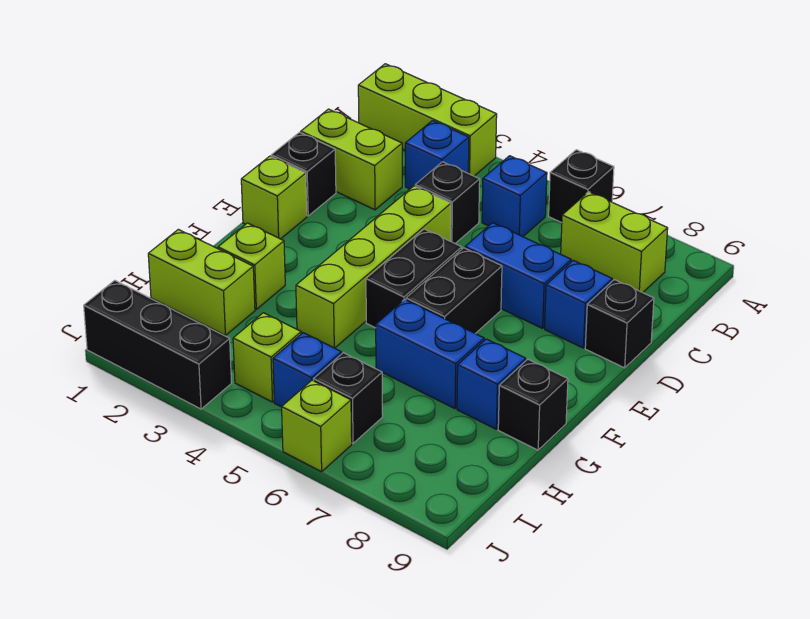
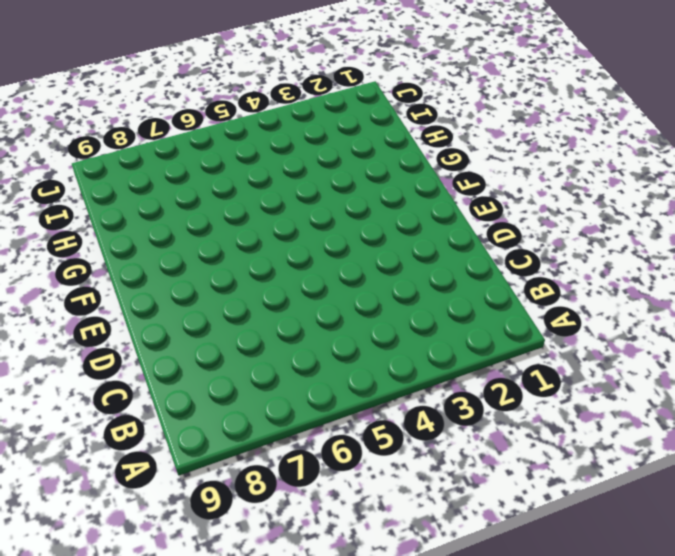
none -> lime brick A1:A3 level 1
none -> black brick A6 level 1
none -> blue brick B3 level 1

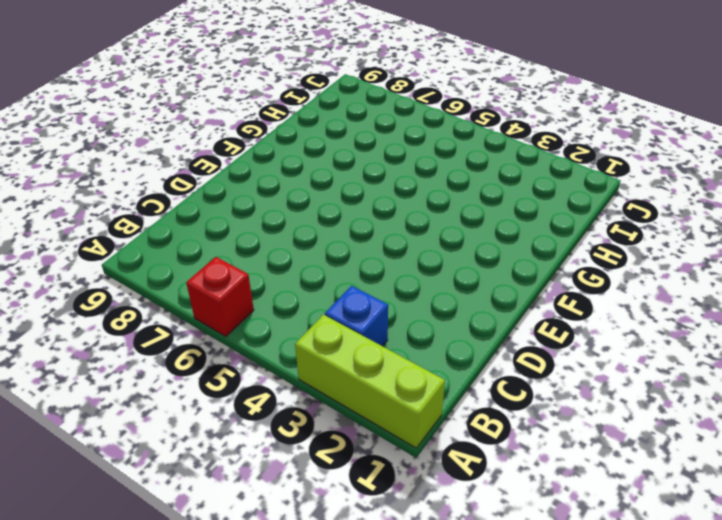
red brick A6 level 1 -> black brick A6 level 1
none -> blue brick B5 level 1
none -> lime brick B7:B8 level 1
none -> lime brick C1:C2 level 1

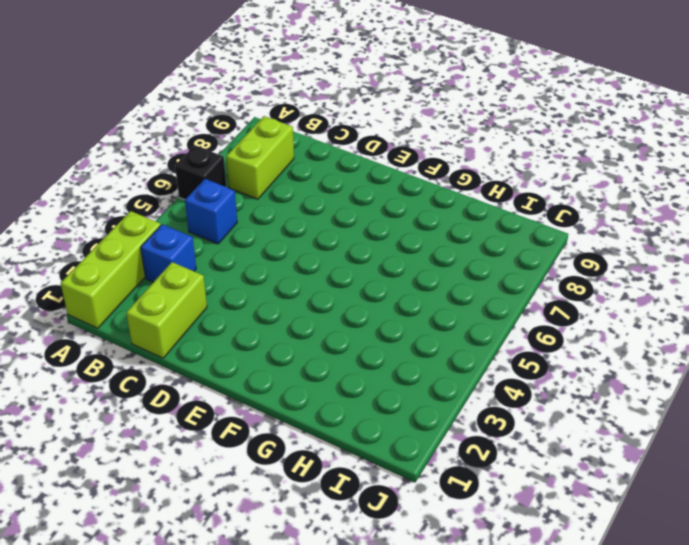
none -> black brick C4 level 1
none -> black brick D1 level 1
none -> lime brick D4:G4 level 1

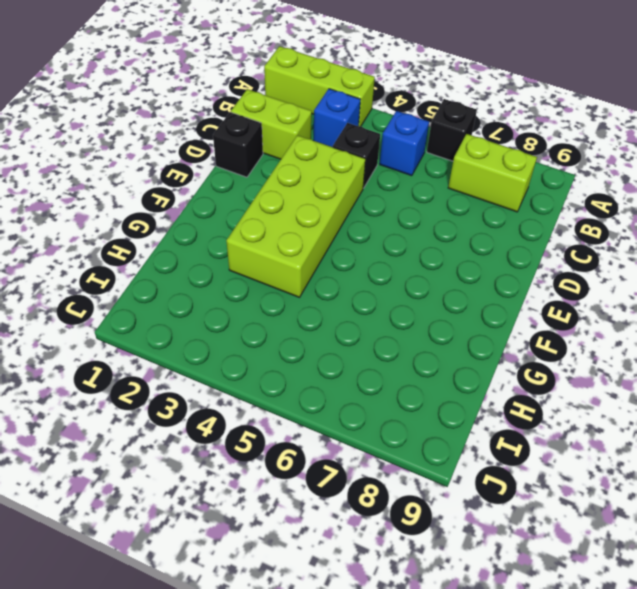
lime brick D3:G4 level 1 -> lime brick D4:G4 level 1
none -> blue brick D6:D7 level 1
none -> blue brick D8 level 1
none -> black brick D9 level 1

